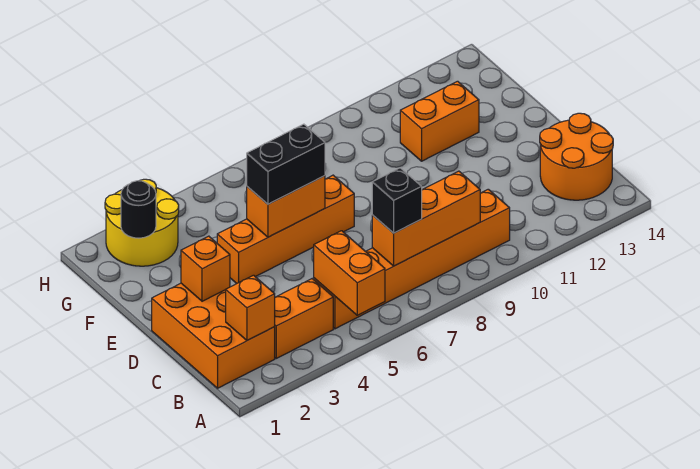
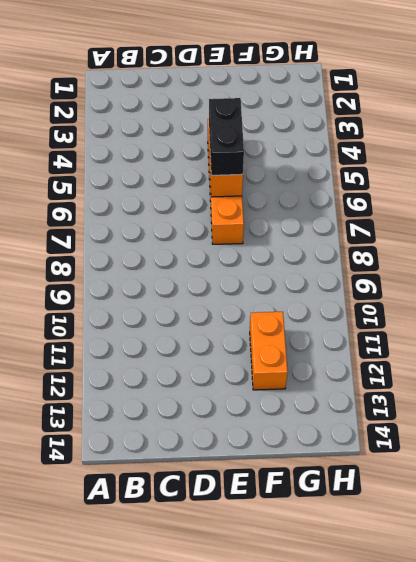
none -> orange brick B1:D2 level 1
none -> orange brick B3:B4 level 1
none -> orange brick B5:B10 level 1

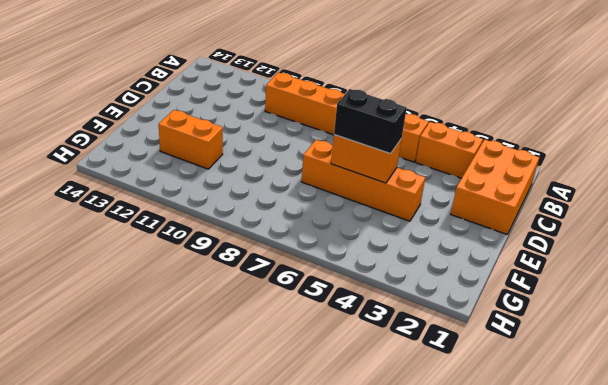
none -> orange round brick B13:C14 level 1
none -> yellow round brick G2:H3 level 1
none -> orange brick A5:B5 level 2

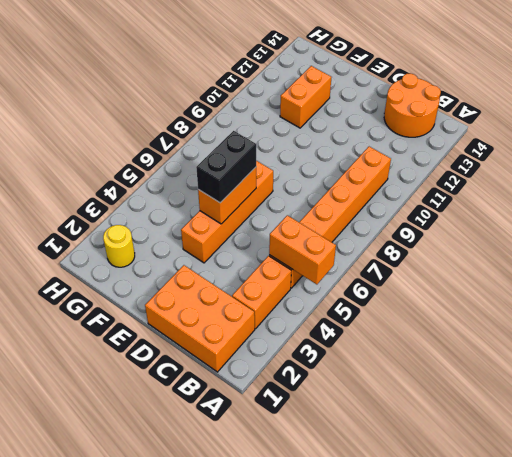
yellow round brick G2 level 1 -> yellow round brick G2:H3 level 1
none -> orange brick B2 level 2
none -> orange brick B7:B9 level 2
none -> orange brick D2 level 2

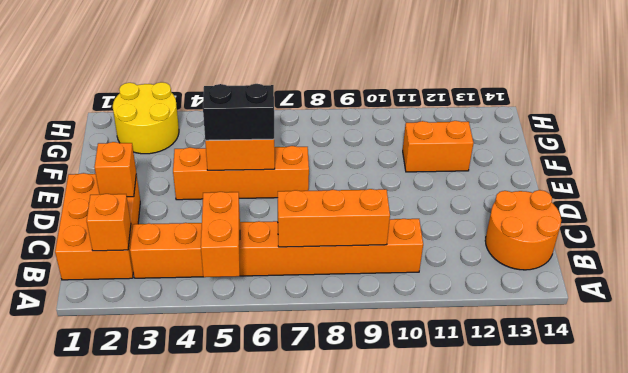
none -> black round brick G2 level 2
none -> black brick B7 level 3

